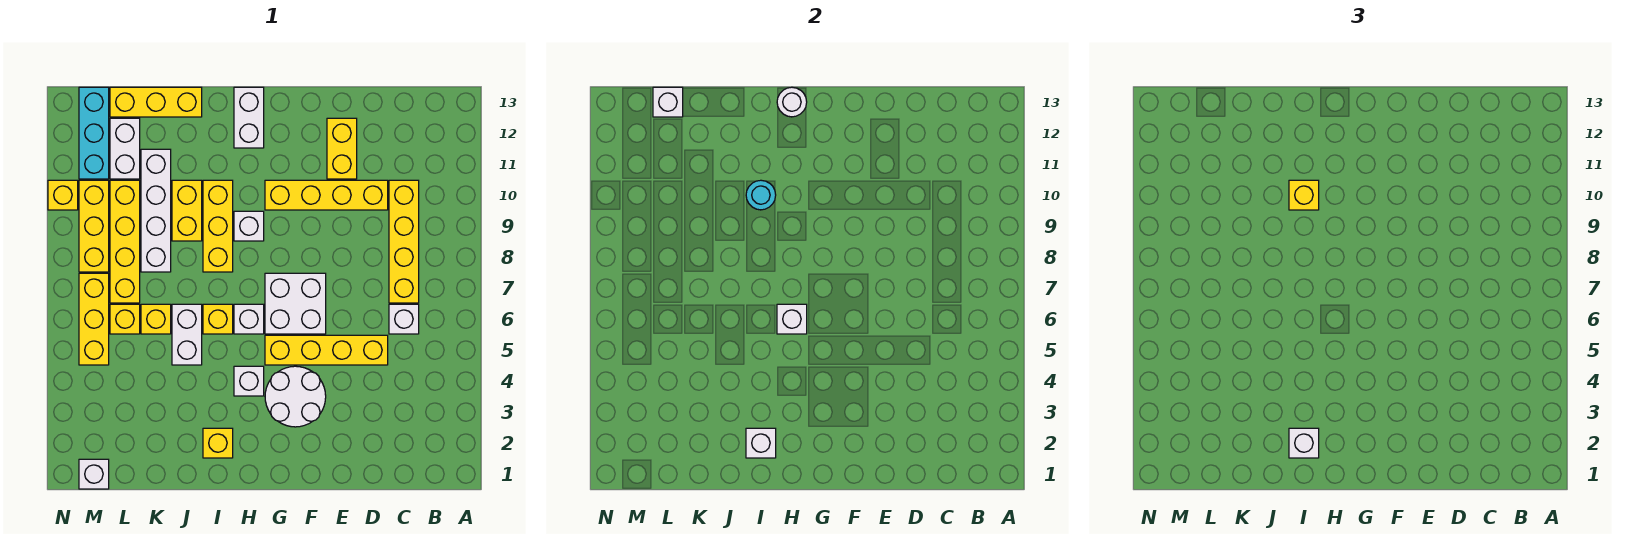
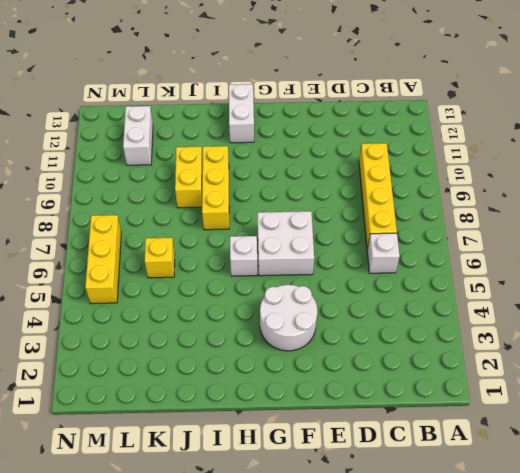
none -> yellow brick D5:G5 level 1
none -> yellow brick D10:G10 level 1
none -> yellow brick E11:E12 level 1
none -> white brick H4 level 1

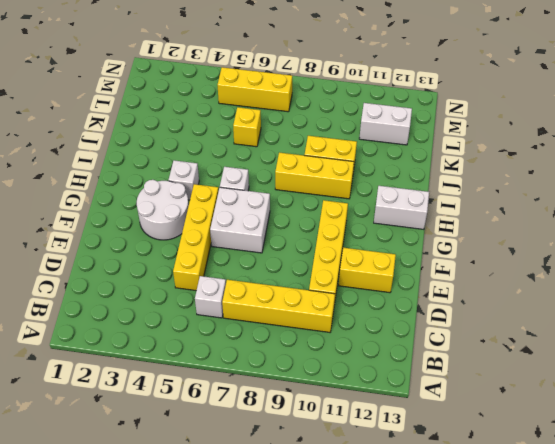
none -> white brick H9 level 1
none -> yellow brick I2 level 1
none -> yellow brick I6 level 1
none -> white brick J5:J6 level 1

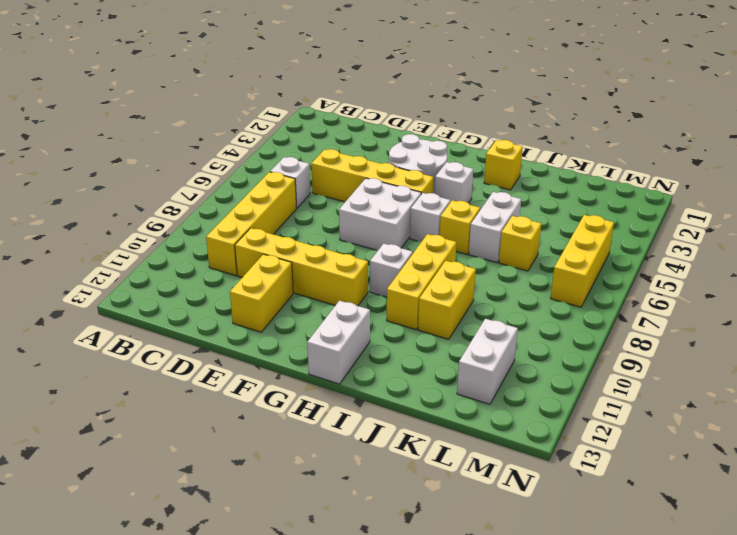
none -> yellow brick J13:L13 level 1
none -> white brick K8:K11 level 1
none -> yellow brick L6 level 1
none -> yellow brick L7:L10 level 1

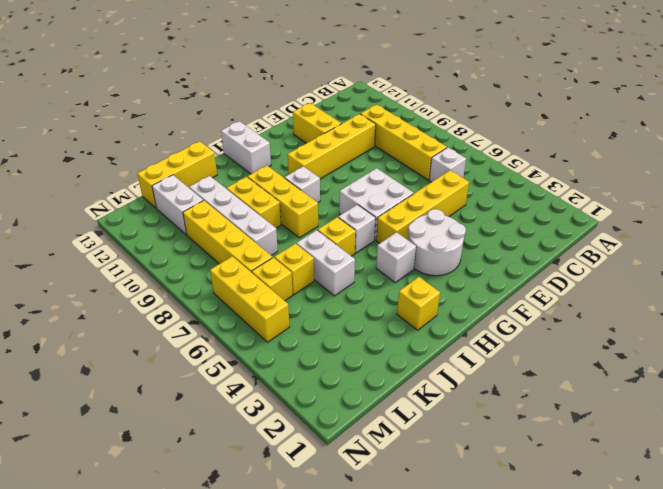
none -> white brick M1 level 1
none -> yellow brick M8:M10 level 1
none -> cyan brick M11:M13 level 1
none -> yellow brick N10 level 1

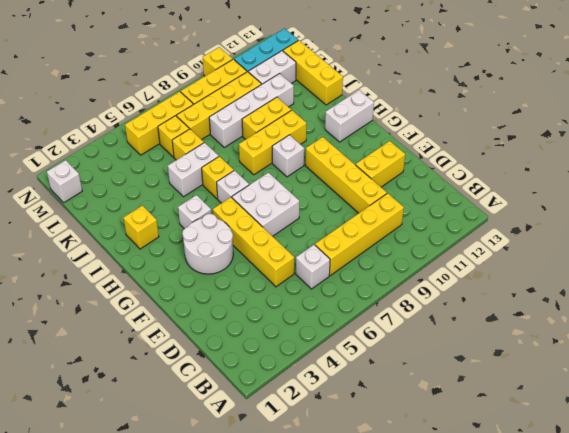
none -> white brick H6 level 2
none -> white round brick H13 level 2
none -> white brick I2 level 2
none -> cyan round brick I10 level 2

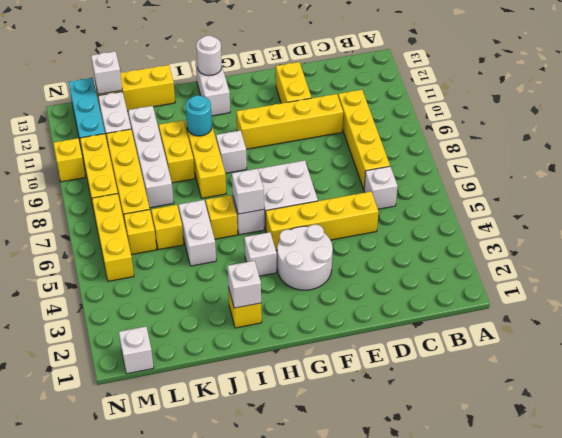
none -> white brick I2 level 3
none -> yellow brick I10 level 3

